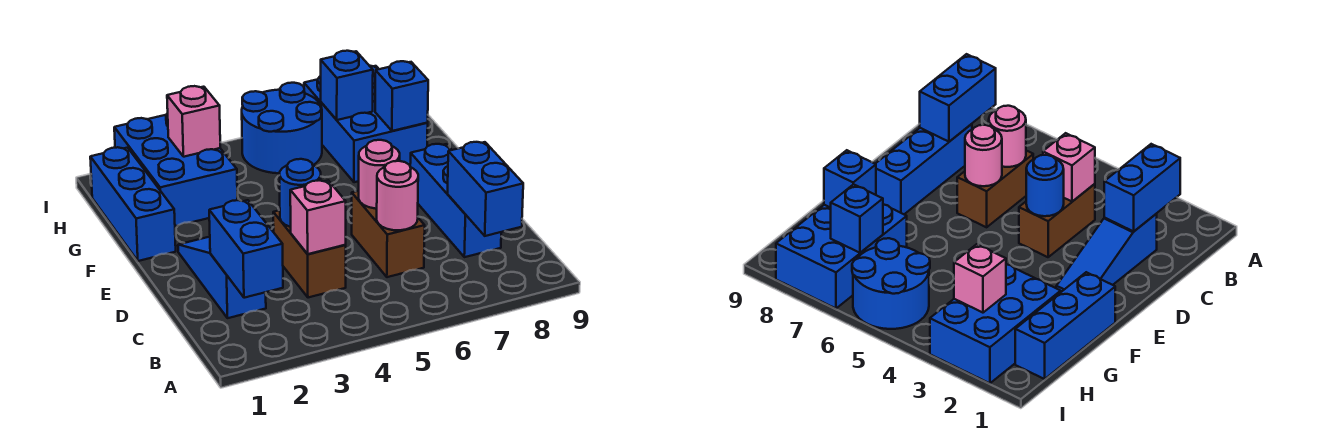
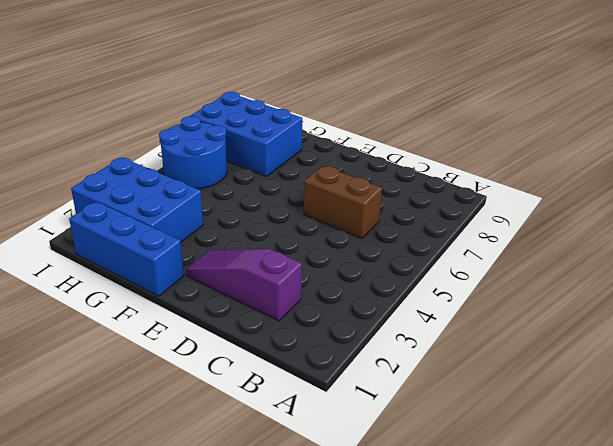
purple slope C2:E2 level 1 top C -> blue slope C2:E2 level 1 top C
none -> brown brick C4:D4 level 1
none -> blue brick C8:E8 level 1
none -> blue brick B2:C2 level 2

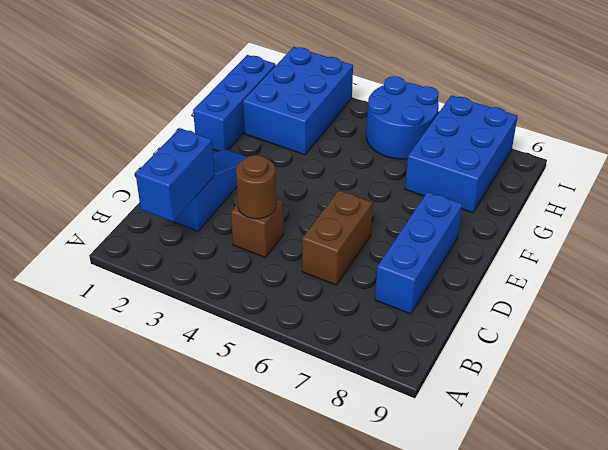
brown brick C4 level 1 -> brown brick C4:D4 level 1
brown round brick C4 level 2 -> pink brick C4 level 2
none -> blue brick B8:C8 level 2
none -> pink round brick C6 level 2
none -> blue round brick D4 level 2

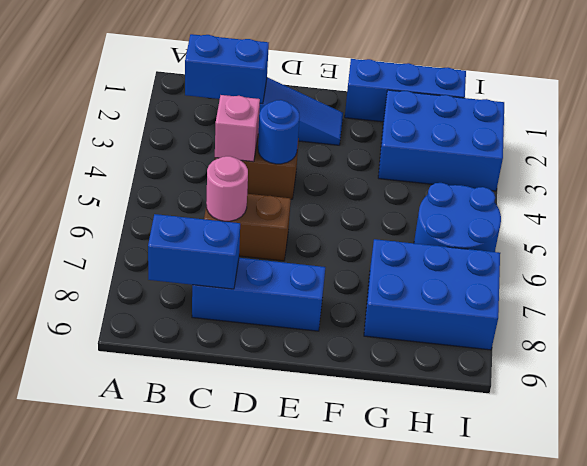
none -> pink round brick D6 level 2
none -> blue brick G8 level 2
none -> pink brick H3 level 2

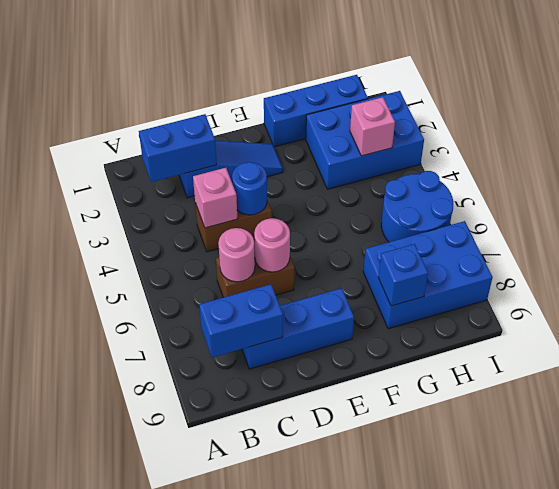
none -> blue brick H7 level 2

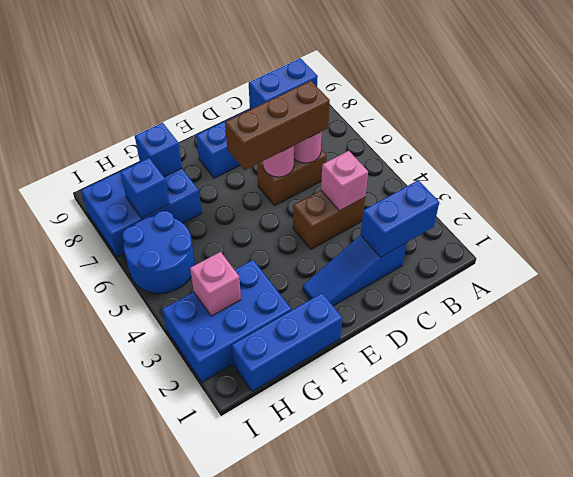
brown brick C6:E6 level 3 -> none
none -> blue round brick D4 level 2

